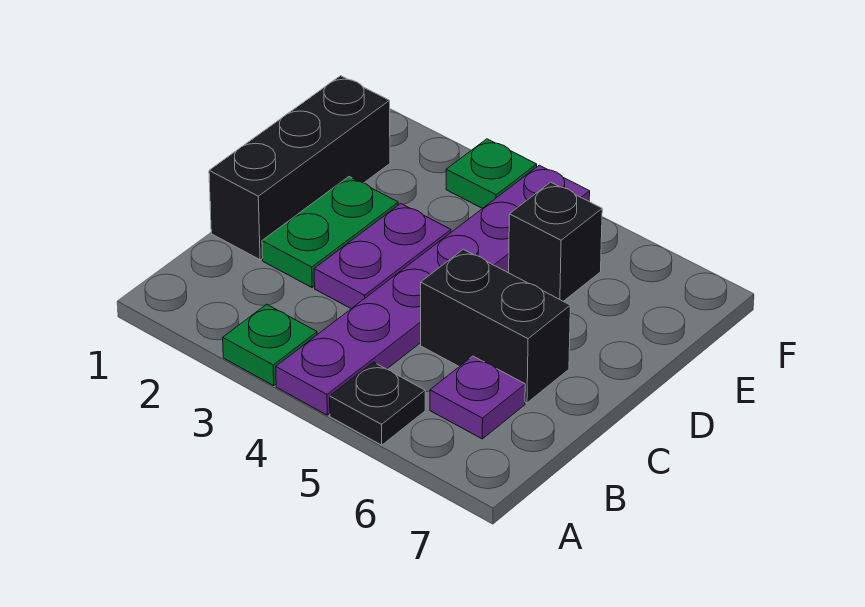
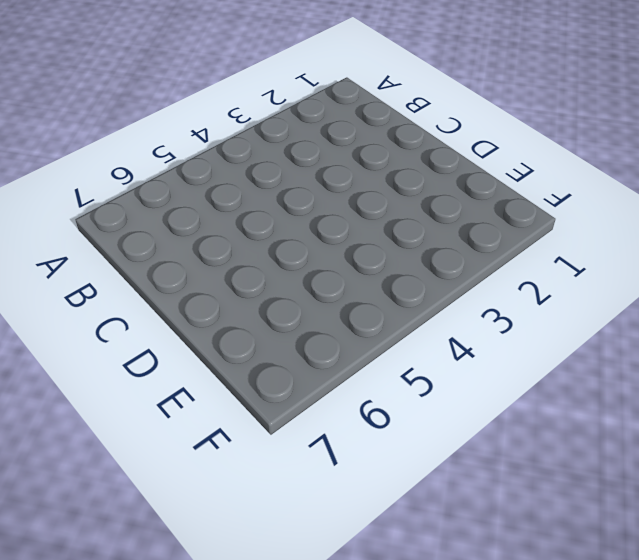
none -> green plate A3 level 1
none -> purple plate A4:F4 level 1

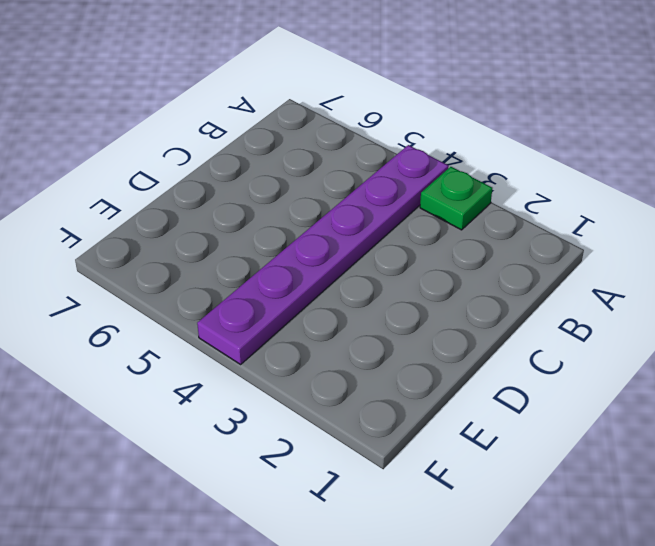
none -> black plate A5 level 1
none -> purple plate B6 level 1

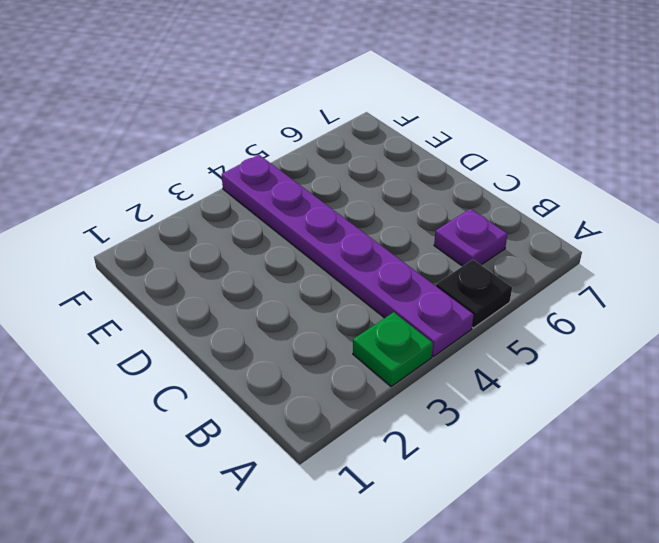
none -> black brick C1:E1 level 1
none -> green plate C2:D2 level 1

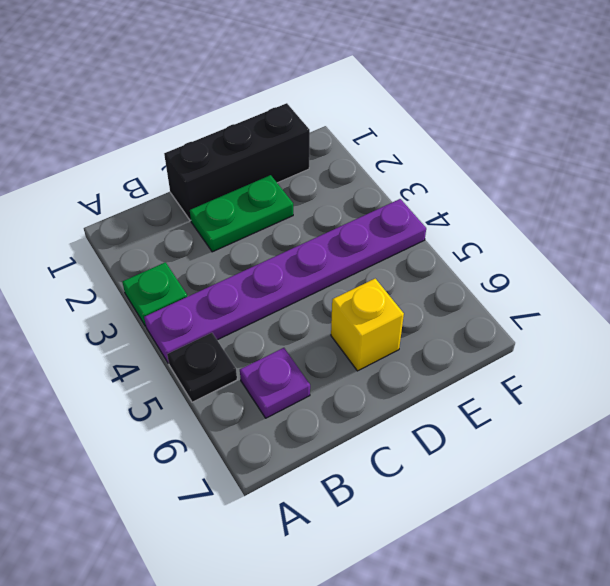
yellow brick D6 level 1 -> none
none -> purple plate C3:D3 level 1
none -> black brick C5:C6 level 1

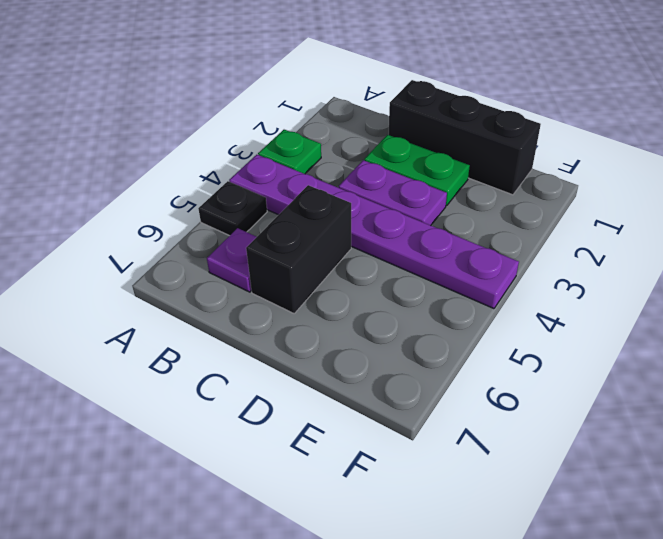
none -> black brick E5 level 1
none -> green plate F3 level 1

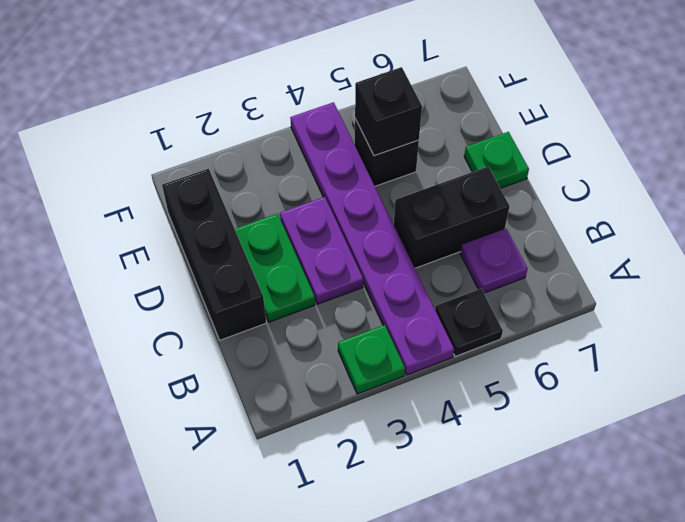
green plate D7 level 1 -> green plate F3 level 1
black brick E5 level 2 -> none

